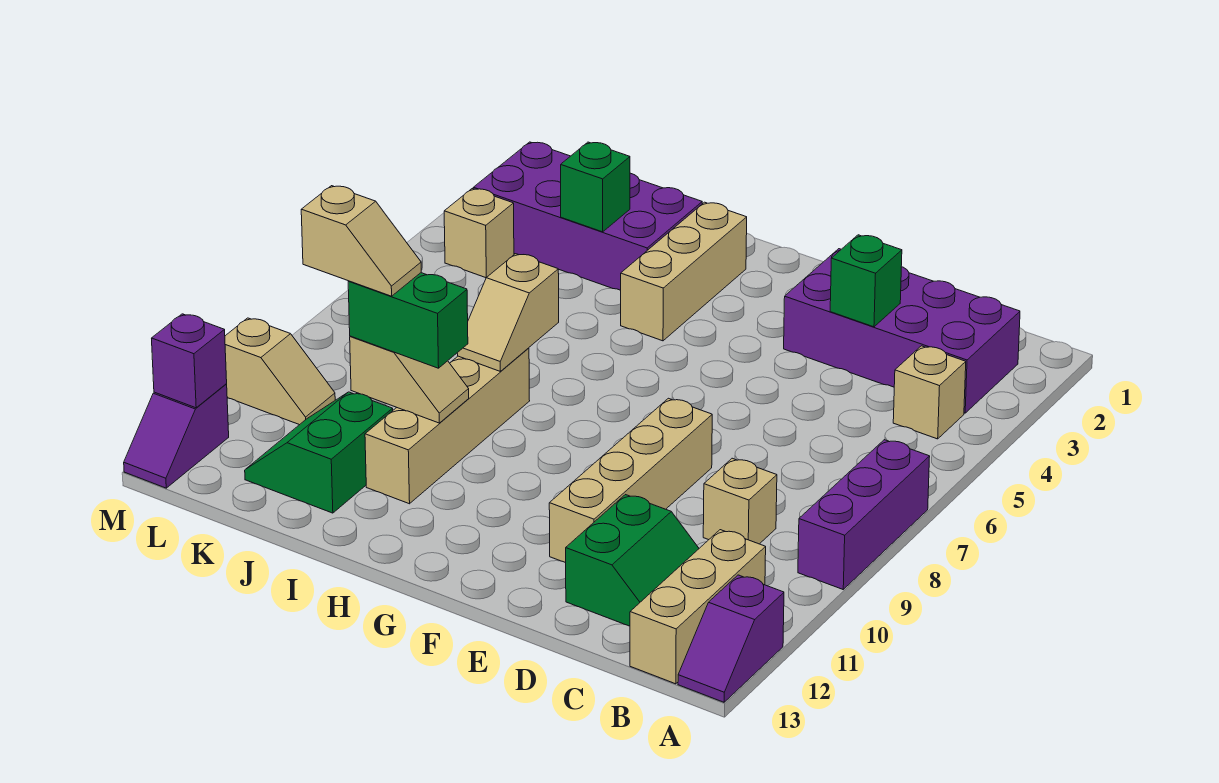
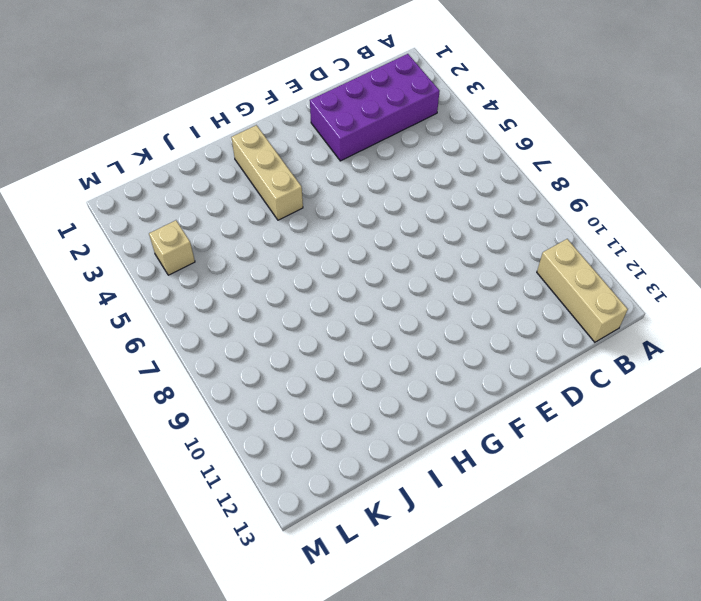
none -> purple brick A7:A9 level 1
none -> purple slope A12:A13 level 1 top 12
none -> tan brick B4 level 1

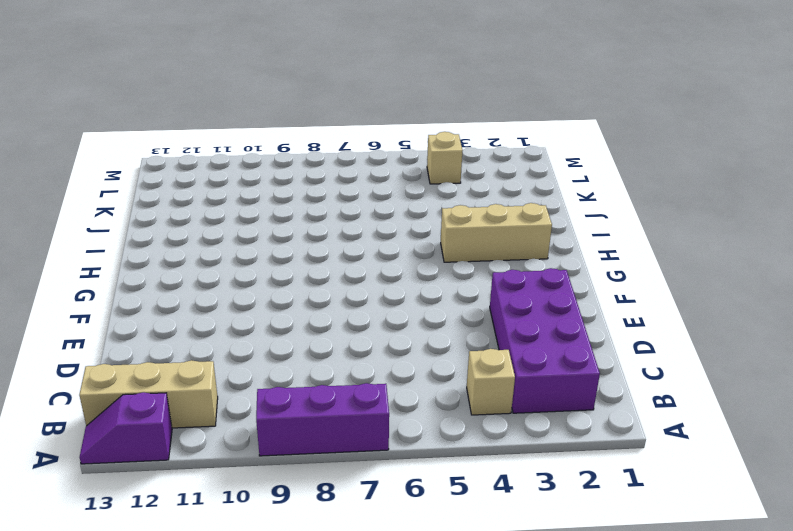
none -> tan brick C9 level 1
none -> green slope C11:D12 level 1 top D
none -> tan brick E8:E11 level 1

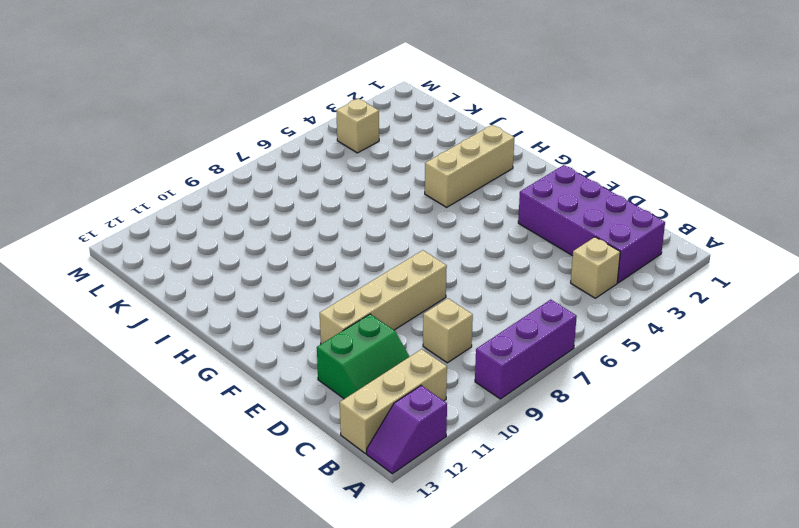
none -> purple brick I2:L3 level 1
none -> tan brick I8:I11 level 1
none -> green slope J11:K12 level 1 top J

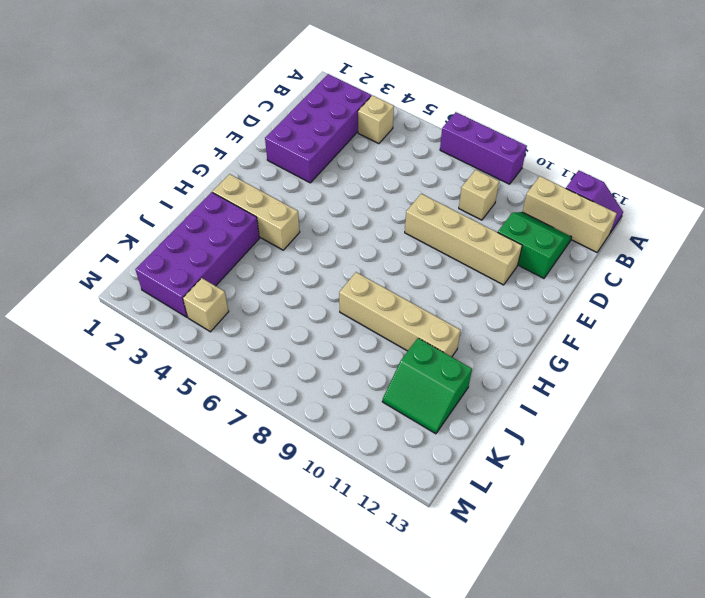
none -> tan slope L10:M10 level 1 top M
none -> purple slope M12:M13 level 1 top 12
none -> green brick D3 level 2

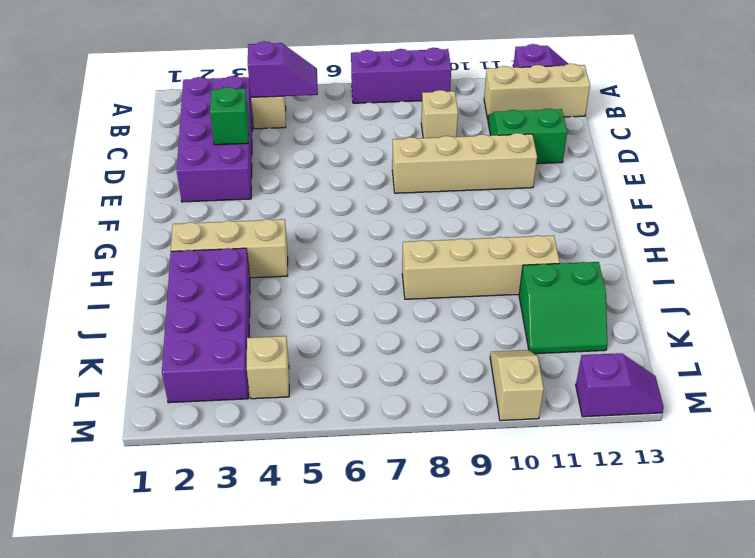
purple slope B4:B5 level 2 top 4 -> none
none -> tan slope I7:I8 level 2 top 7
none -> tan slope I10:J10 level 2 top J
none -> green brick J3 level 2

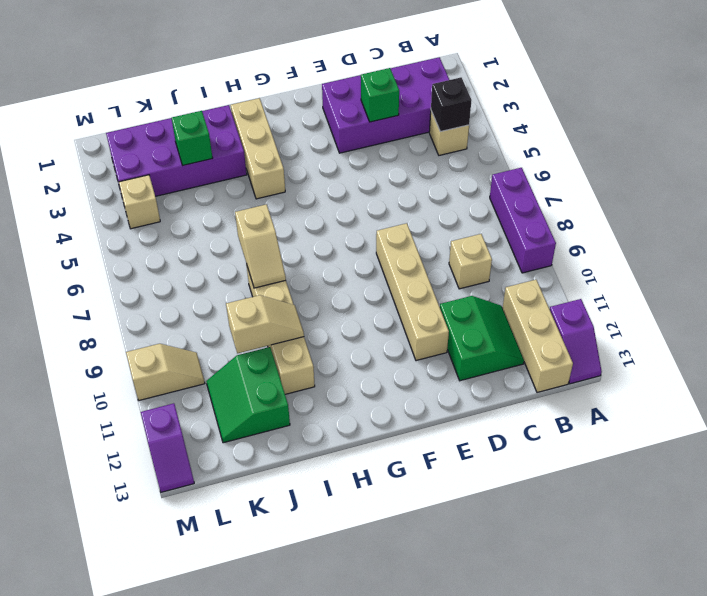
black brick B4 level 2 -> none
none -> purple brick M12 level 2
none -> green brick I10:J10 level 3
none -> tan slope J10:K10 level 4 top K

